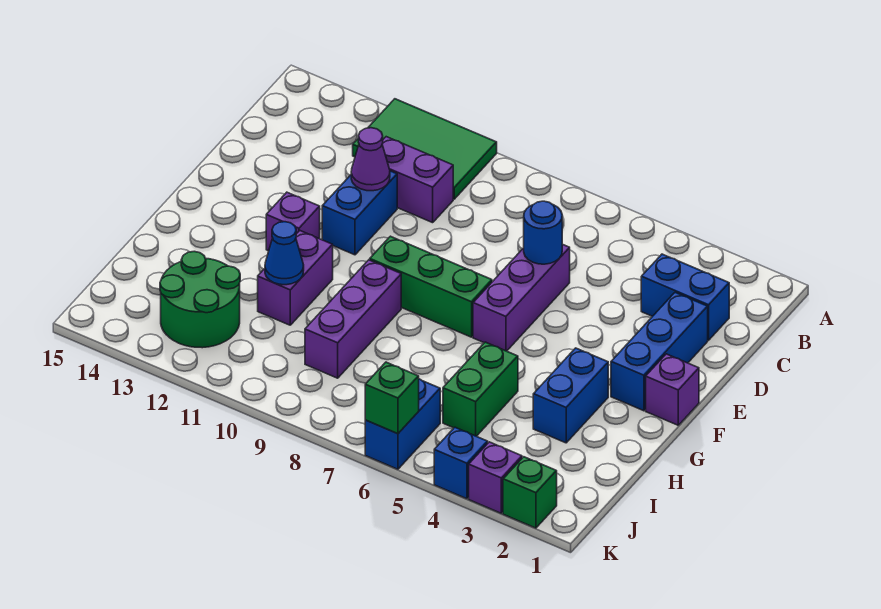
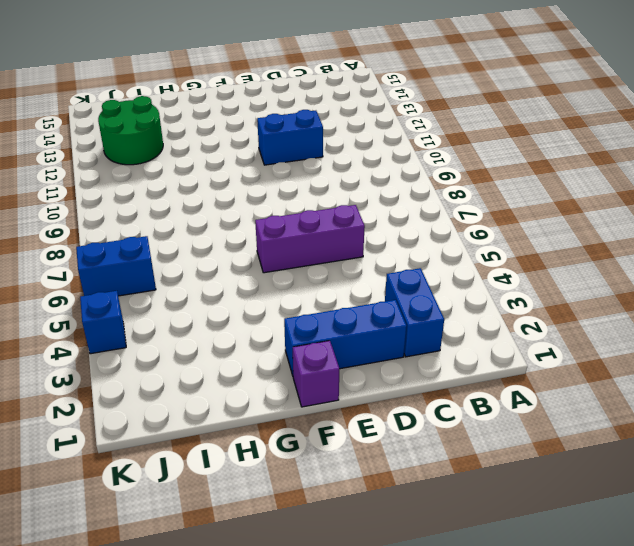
none -> green tile A10:B12 level 1
none -> purple brick C10:C11 level 1
none -> green brick F7:F9 level 1

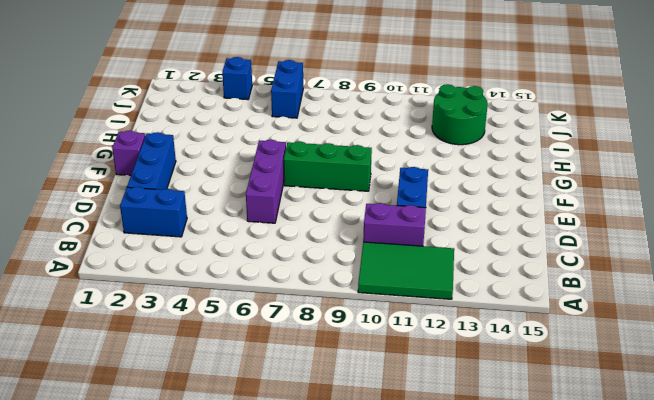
none -> purple brick F12 level 1
none -> blue brick G3:H3 level 1
none -> purple brick G9:I9 level 1

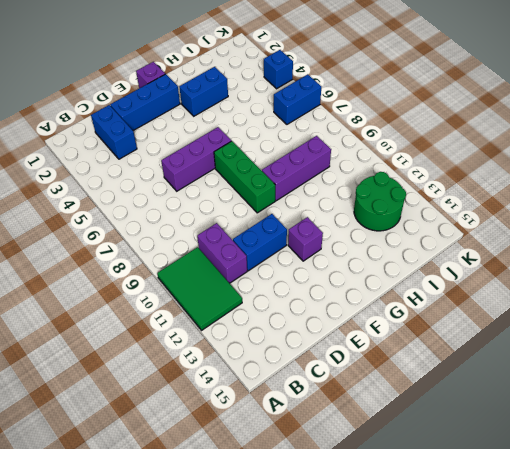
none -> purple brick G11:H11 level 1
none -> green brick H5:I5 level 1
none -> green brick K2 level 1

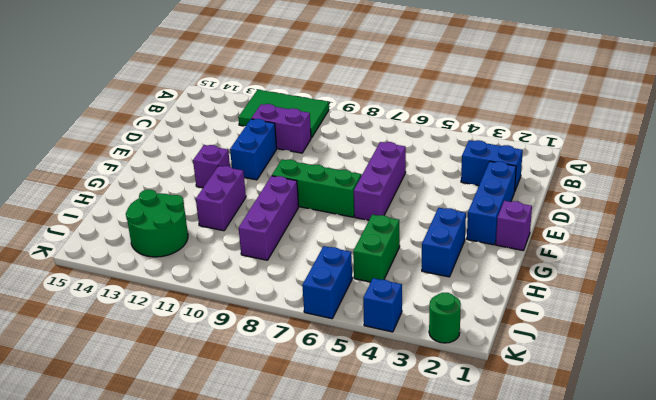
green round brick K2 level 1 -> green brick K2 level 1
none -> purple brick K3 level 1
none -> blue round brick D6 level 2
none -> purple cone D11 level 2

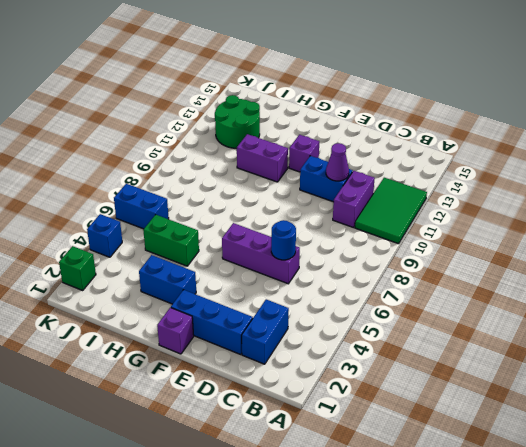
none -> green brick F7:F9 level 1
none -> purple brick G9:I9 level 1
none -> purple brick K3 level 1

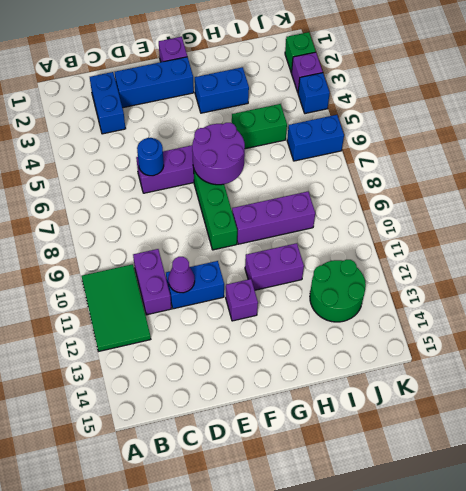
purple round brick F6:G7 level 2 -> none
none -> blue cone H11 level 2
none -> green brick K6 level 2

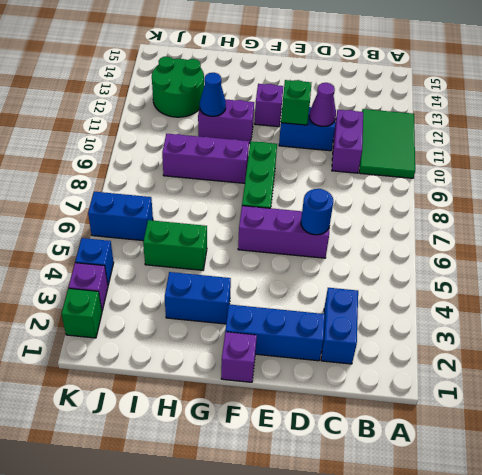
green brick E11 level 2 -> green brick K6 level 2

